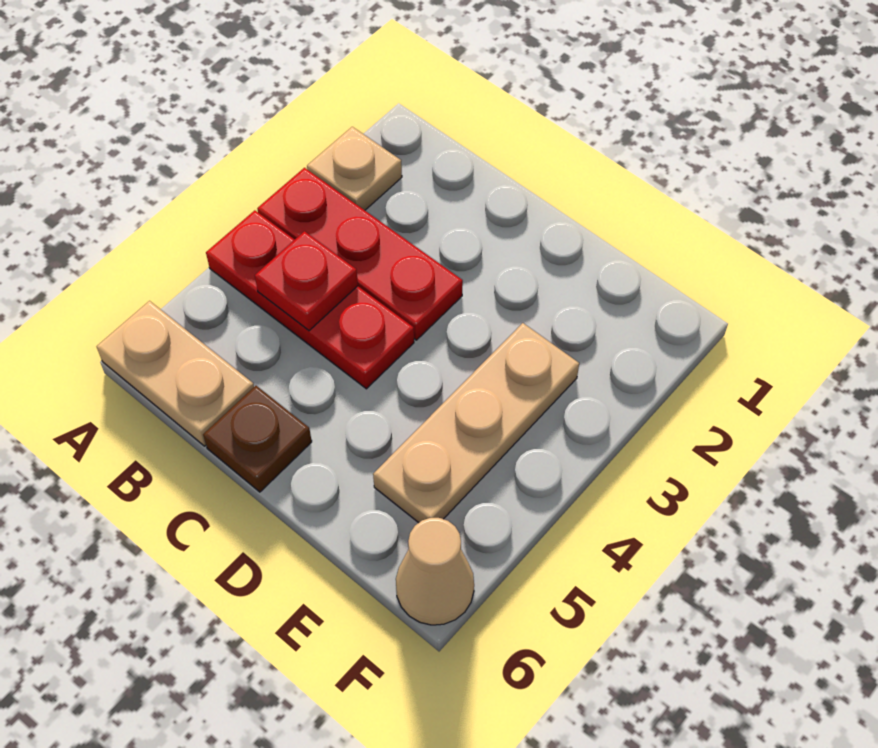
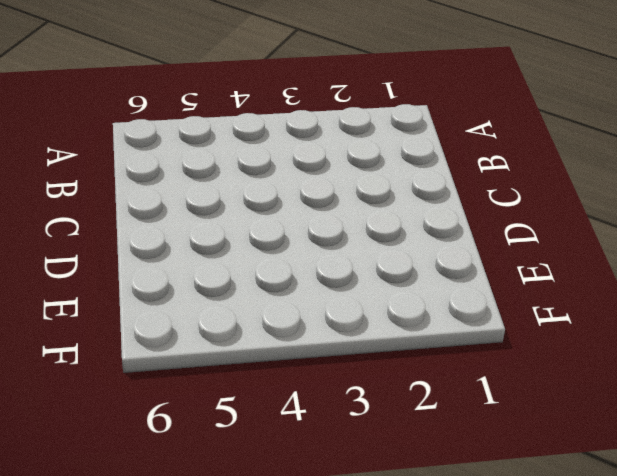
none -> tan plate A2 level 1
none -> red plate A3:C3 level 1

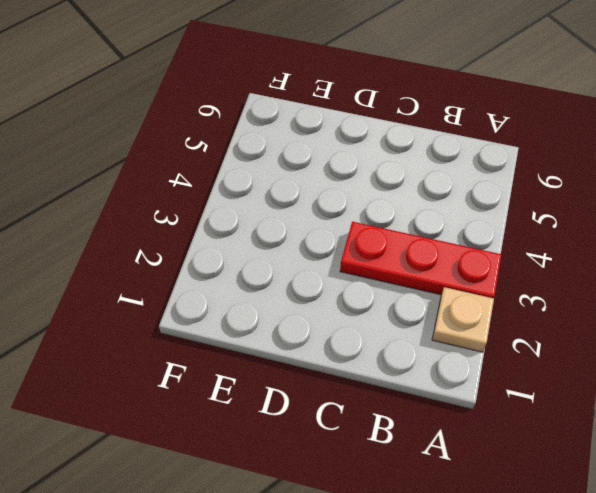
none -> red plate A4:C4 level 1
none -> tan plate A6:B6 level 1

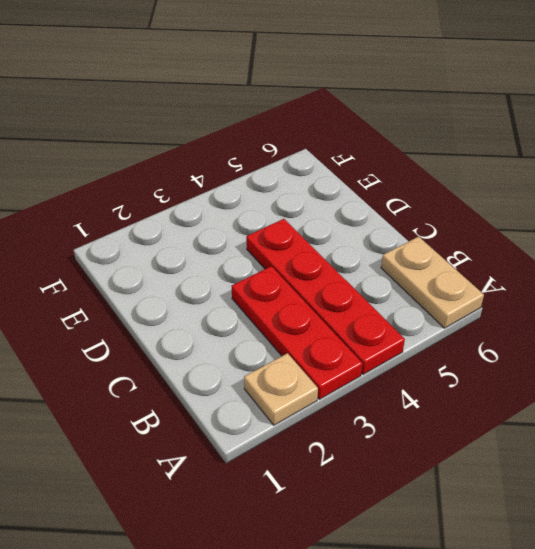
red plate A4:D4 level 1 -> red plate A4:C4 level 1
none -> brown plate C6 level 1
none -> tan plate E3:E5 level 1

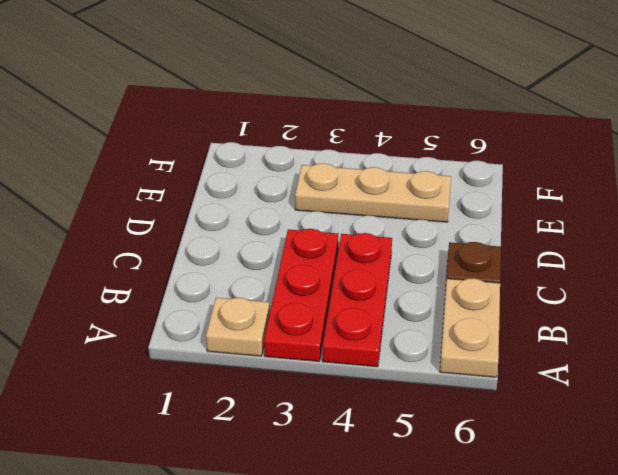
none -> tan cone F6 level 1
none -> red plate B4 level 2

